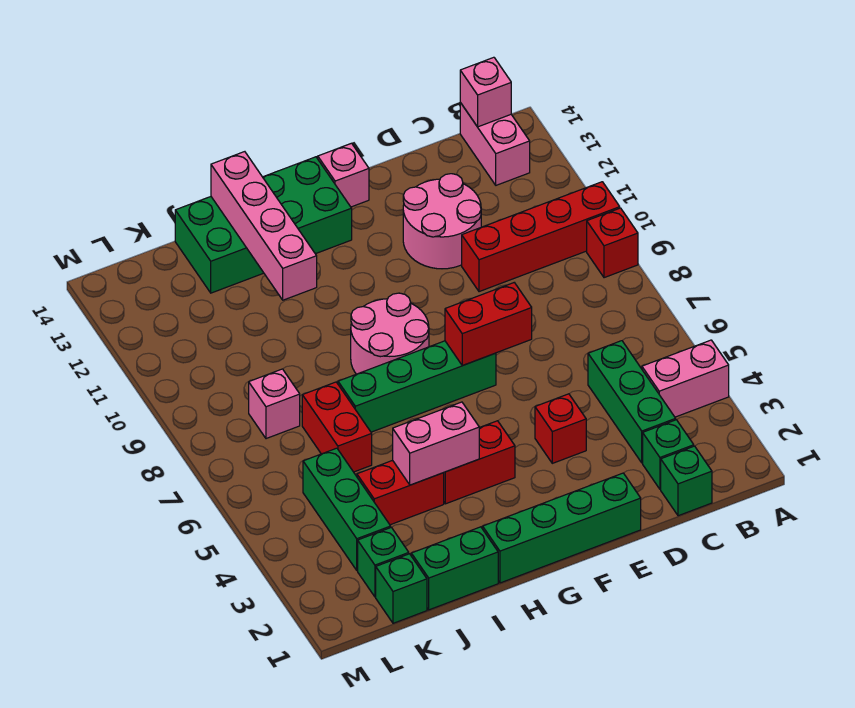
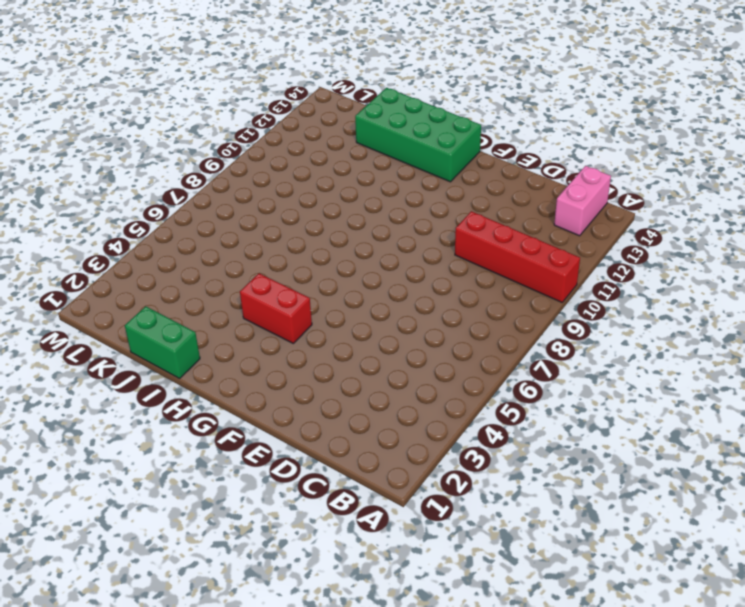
none -> pink brick A4:B4 level 1
none -> red brick A9 level 1
none -> green brick C1 level 1

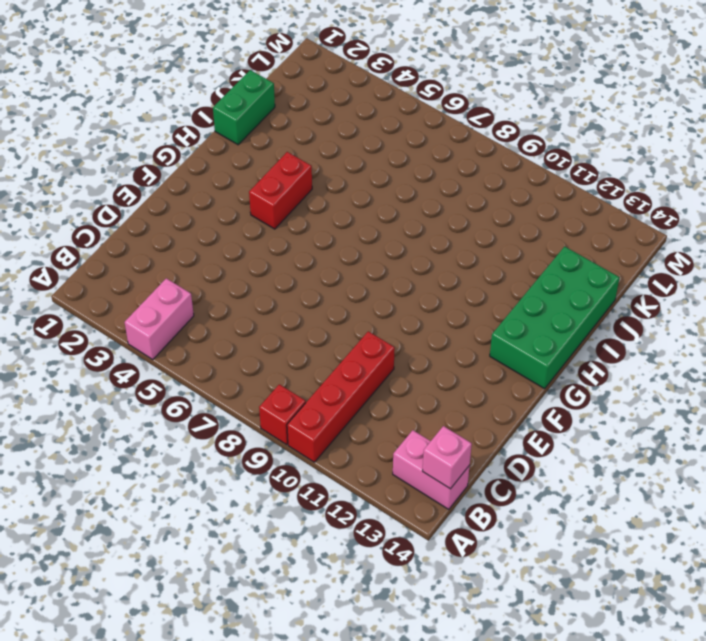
none -> green brick C1 level 1
none -> green brick C2 level 1
none -> green brick C3:C5 level 1

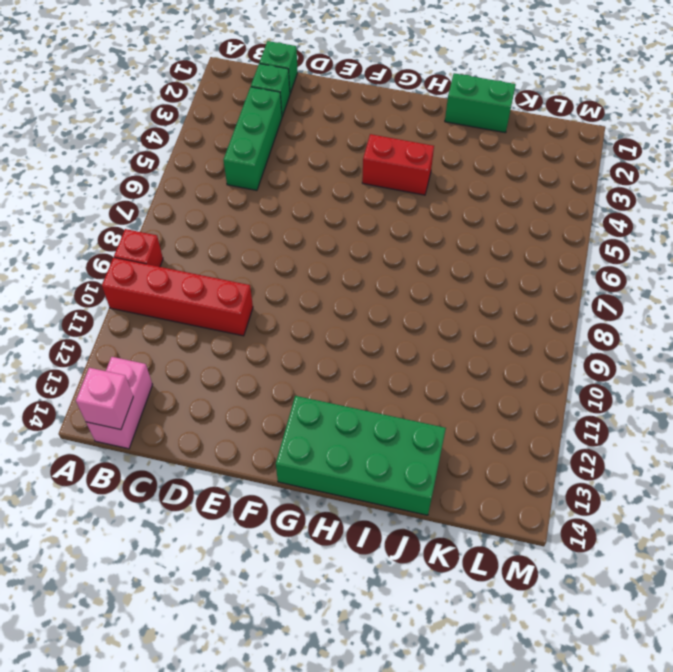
none -> pink brick A4:B4 level 1
none -> pink round brick D11:E12 level 1
none -> green brick E1:H1 level 1

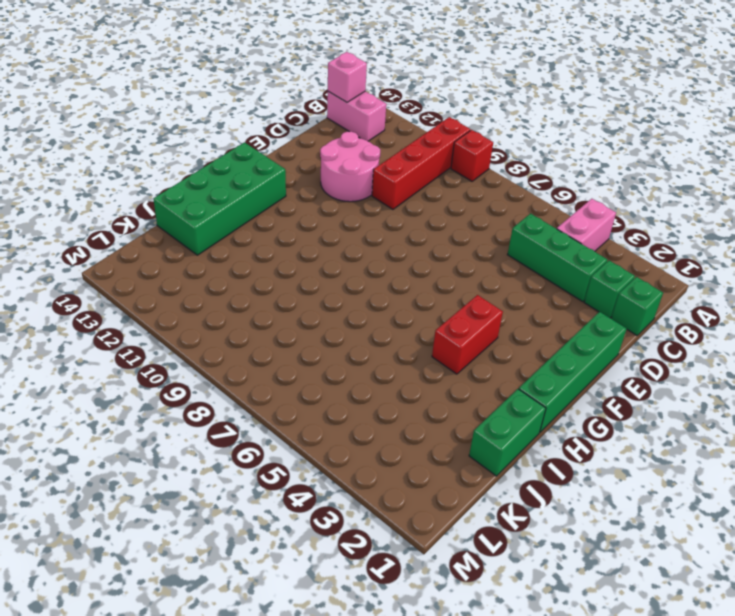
none -> red brick E4 level 1
none -> green brick F7:I7 level 1
none -> pink brick F14 level 1

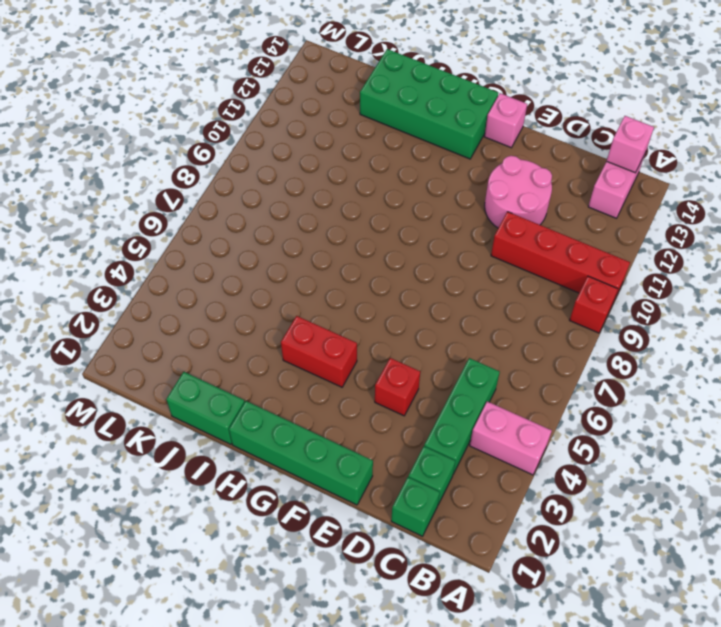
none -> green brick F7:I7 level 1
none -> pink round brick G8:H9 level 1
none -> red brick I4:J4 level 1

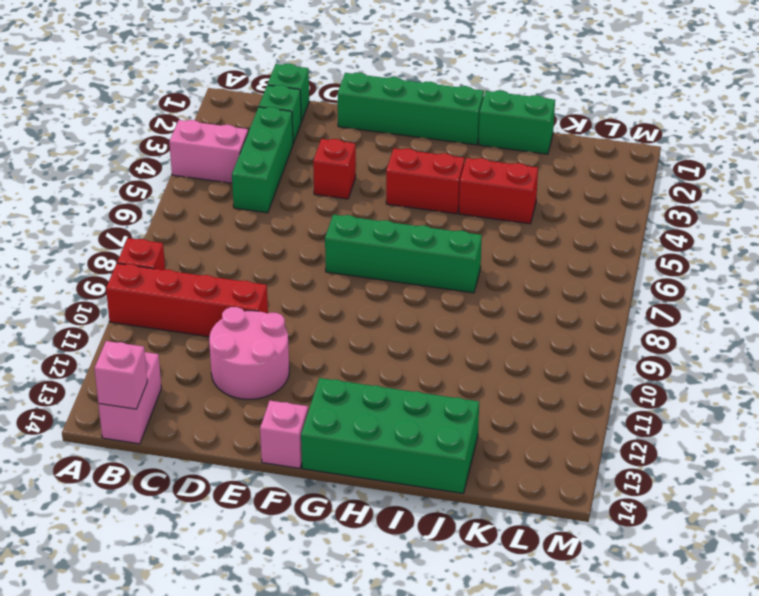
none -> pink round brick G8:H9 level 1
none -> red brick J6:J7 level 1
none -> green brick K1 level 1

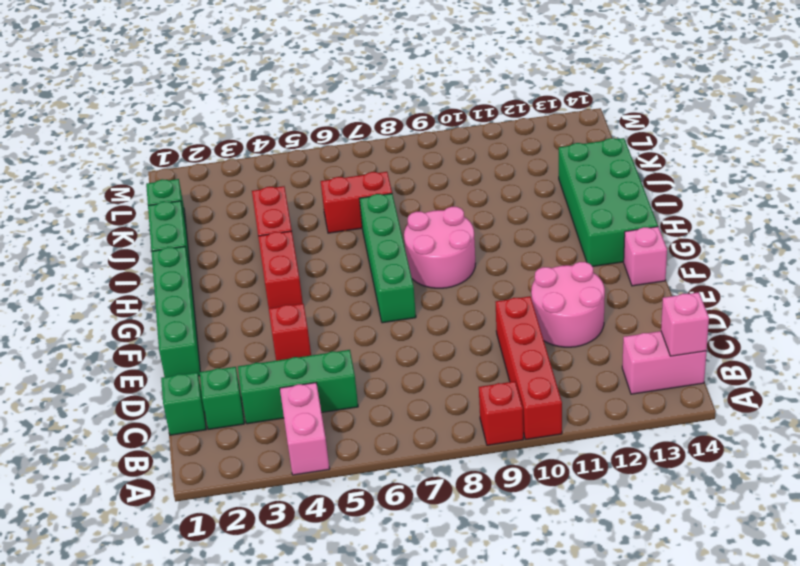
none -> green brick K2 level 1
none -> green brick K3:K5 level 1
none -> pink brick K8 level 1

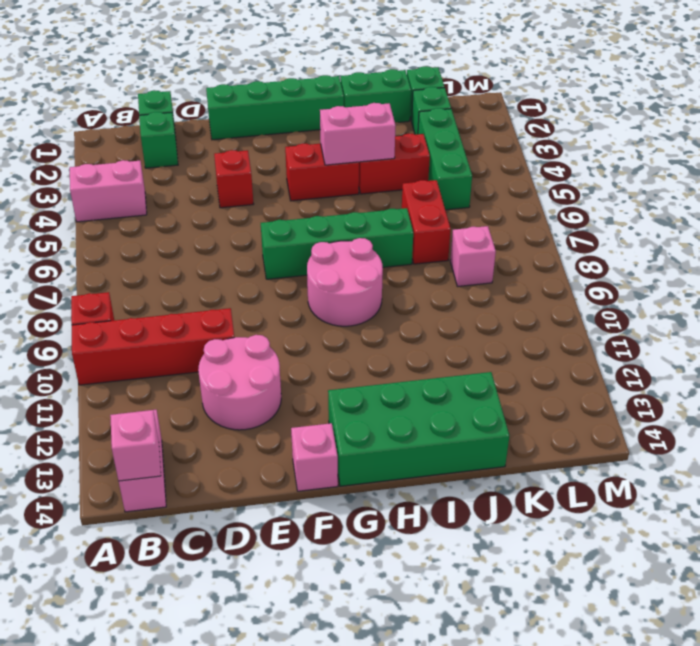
none -> green brick C3:C5 level 1
none -> red brick E7:F7 level 2
none -> pink brick I11:I14 level 2

